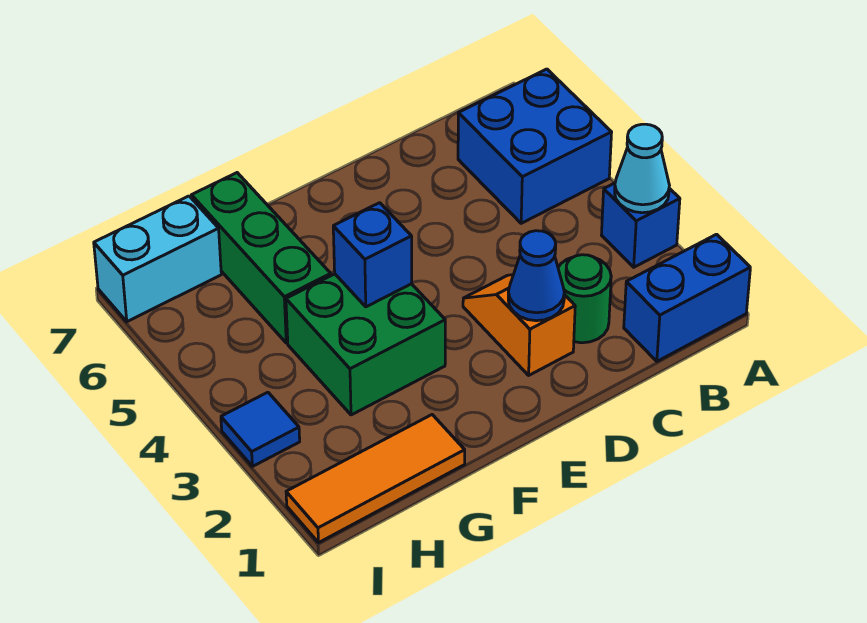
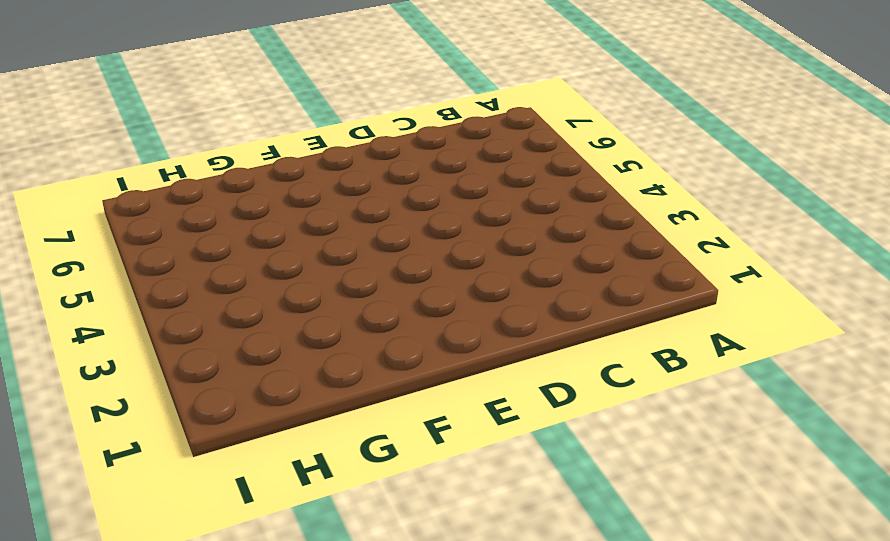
none -> blue brick A1:B1 level 1
none -> blue brick A3 level 1
none -> blue brick A5:B6 level 1

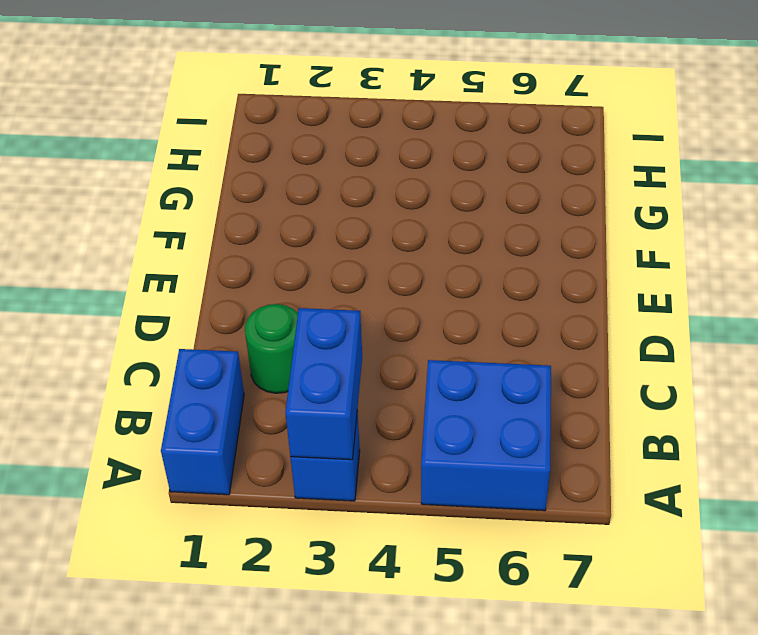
blue brick A3:B3 level 2 -> cyan cone A3 level 2
none -> orange slope D2:D3 level 1 top 2
none -> green brick F3:G4 level 1
none -> orange tile G1:I1 level 1

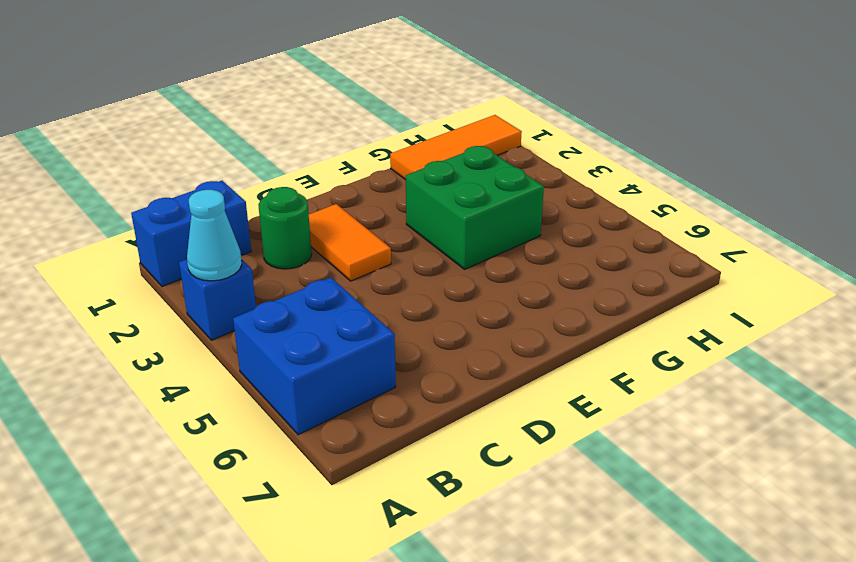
orange tile D2:D3 level 1 -> orange slope D2:D3 level 1 top 2
none -> green brick G5:G7 level 1
none -> cyan brick H7:I7 level 1
none -> blue tile I3 level 1

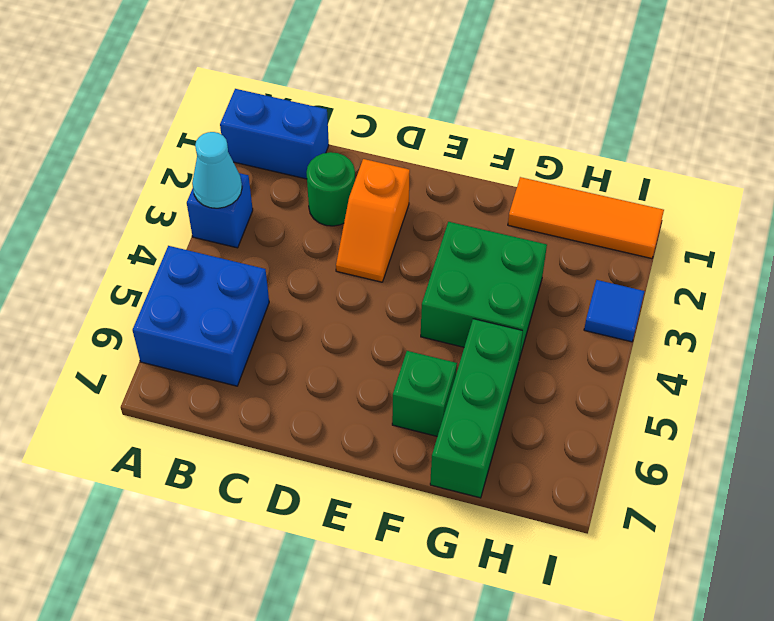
green brick F6 level 1 -> none
none -> cyan brick H7:I7 level 1
none -> blue cone D2 level 2
none -> blue brick F4 level 2

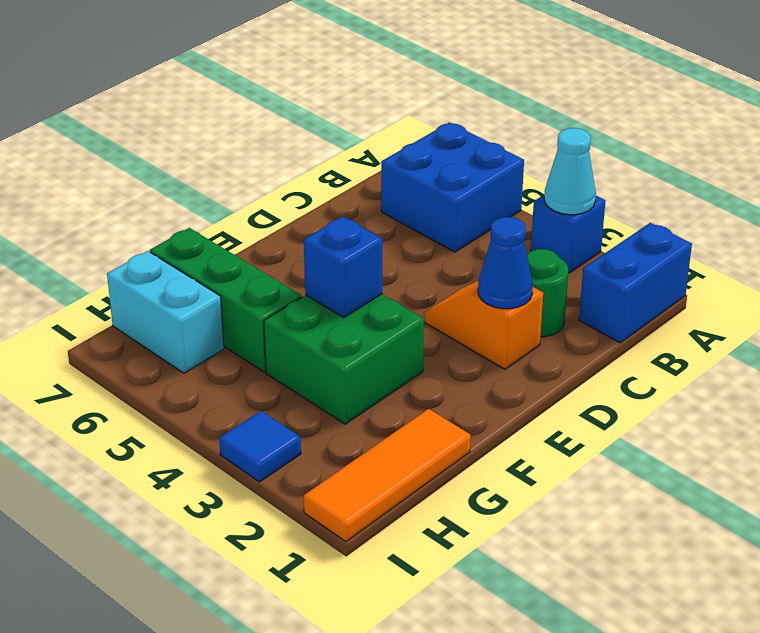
cyan brick H6:H7 level 1 -> cyan brick H7:I7 level 1

